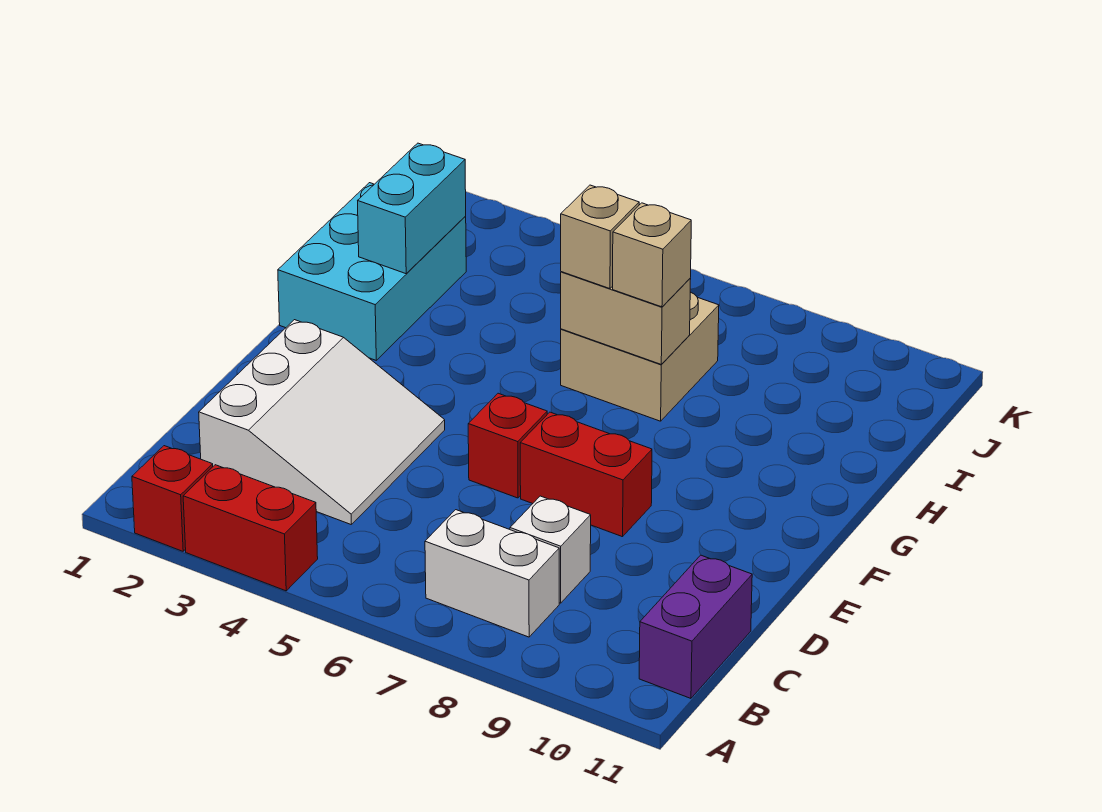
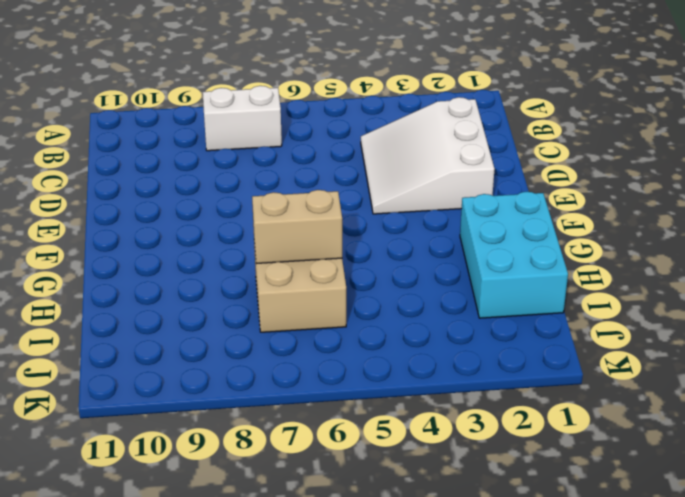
none -> red brick A2 level 1
none -> red brick A3:A4 level 1
none -> purple brick B11:C11 level 1

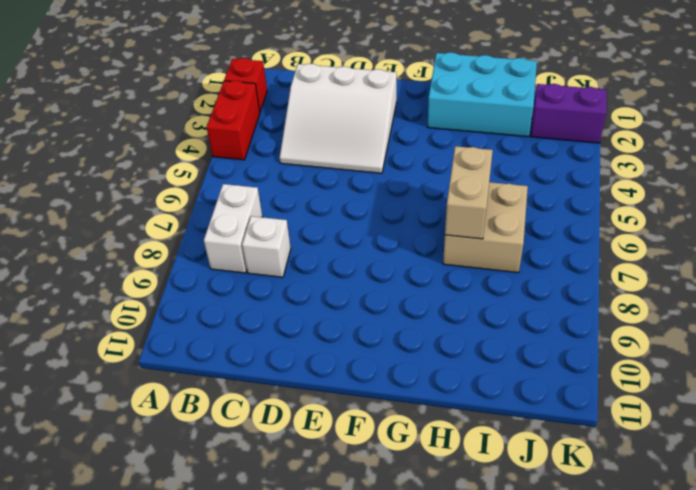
purple brick J2:K2 level 1 -> purple brick B11:C11 level 1
none -> red brick E6 level 1
none -> red brick E7:E8 level 1
none -> cyan brick H2:I2 level 2

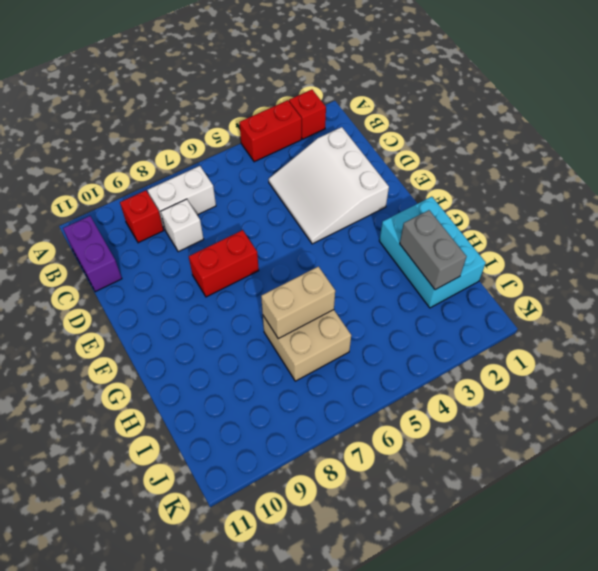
red brick B9 level 1 -> red brick E6 level 1
grey brick H2:I2 level 2 -> cyan brick H2:I2 level 2
none -> tan brick H6 level 3
none -> tan brick H7 level 3

